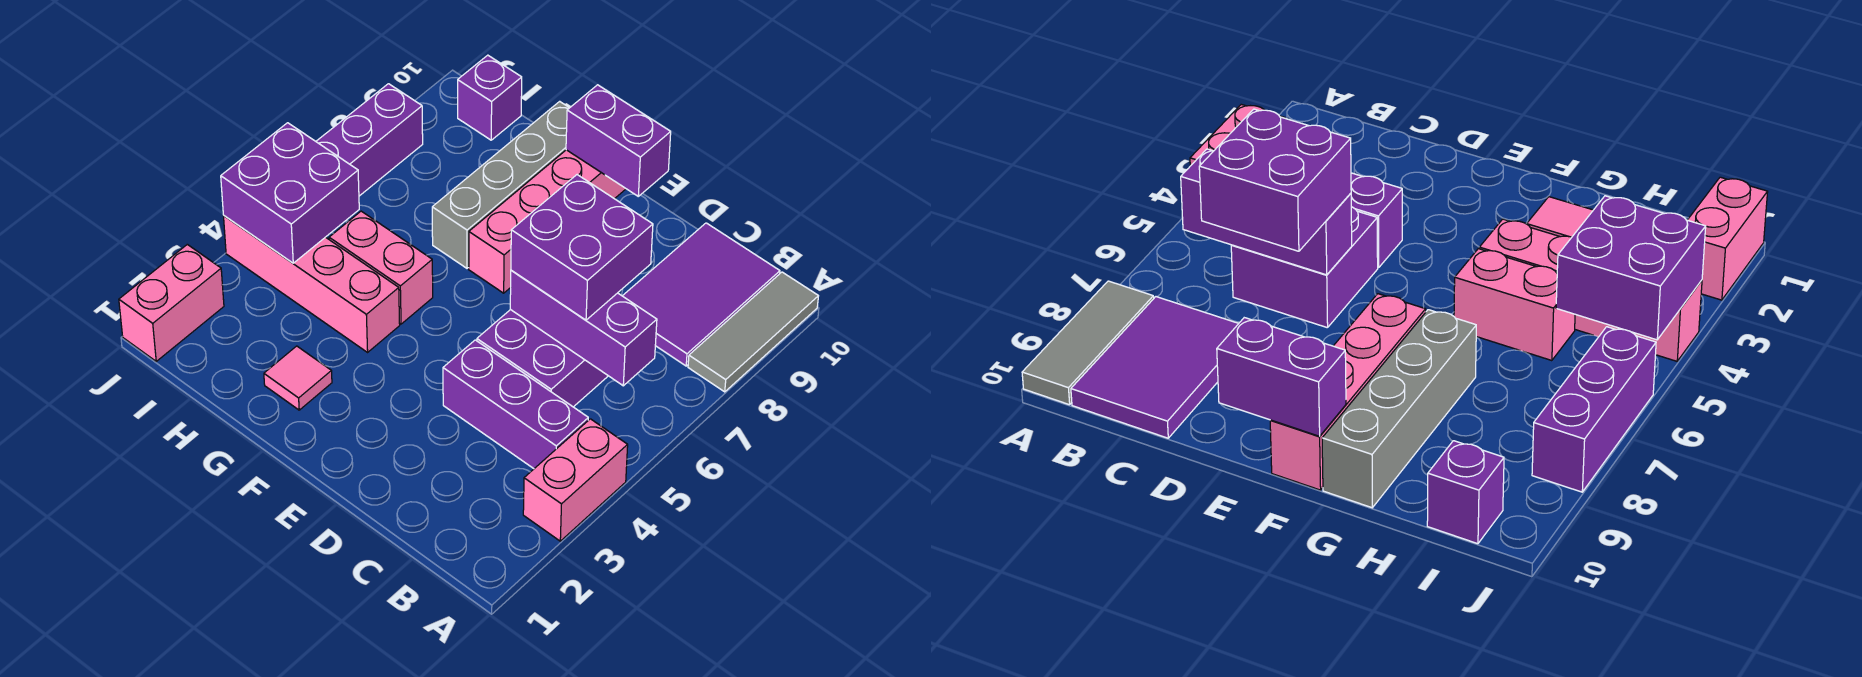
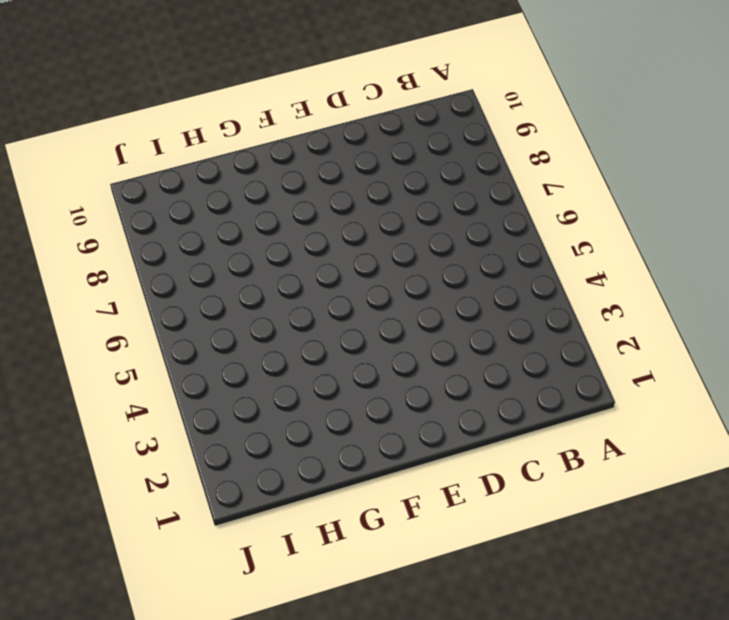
none -> pink brick A3:A4 level 1
none -> grey tile A8:A10 level 1
none -> purple brick B4:D4 level 1

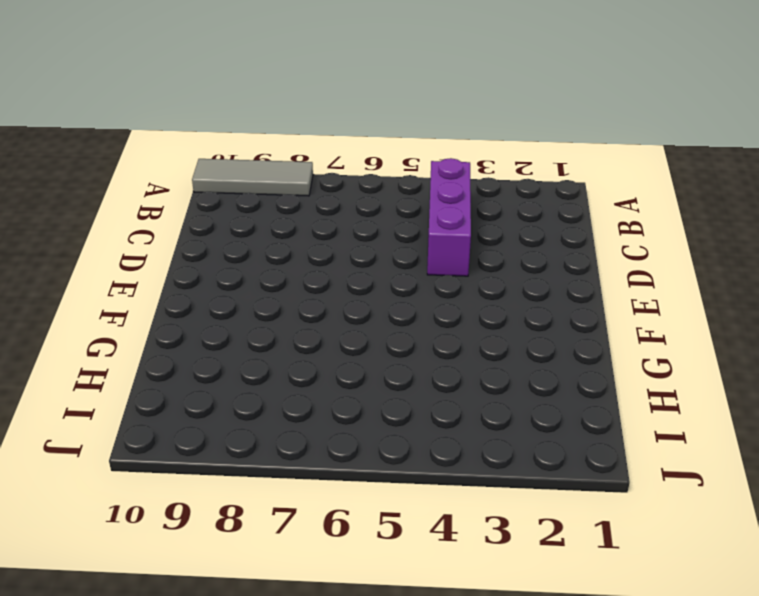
none -> pink brick A3:A4 level 1
none -> purple tile B8:C10 level 1
none -> purple brick C5:D6 level 1

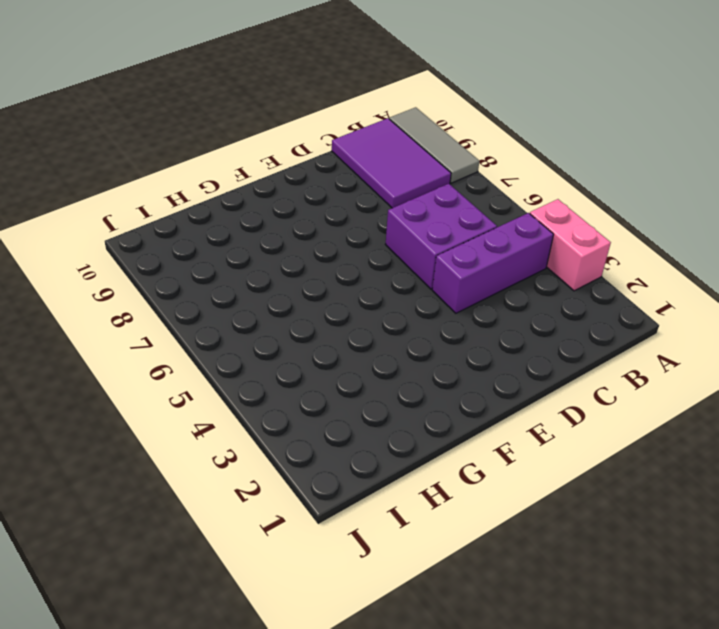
none -> pink brick F7:F10 level 1
none -> pink tile G2 level 1
none -> pink brick G4:J4 level 1

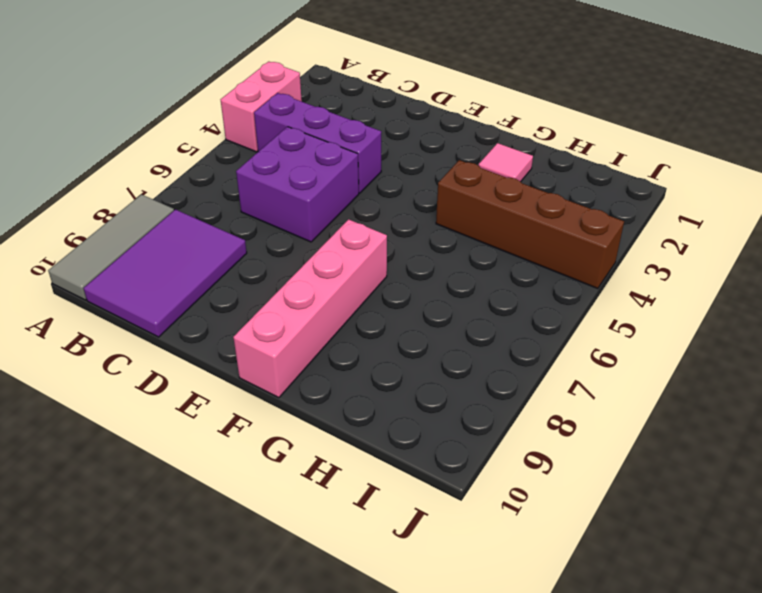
brown brick G4:J4 level 1 -> pink brick G4:J4 level 1
none -> pink brick G5:H5 level 1
none -> grey brick G7:G10 level 1
none -> purple brick I10 level 1

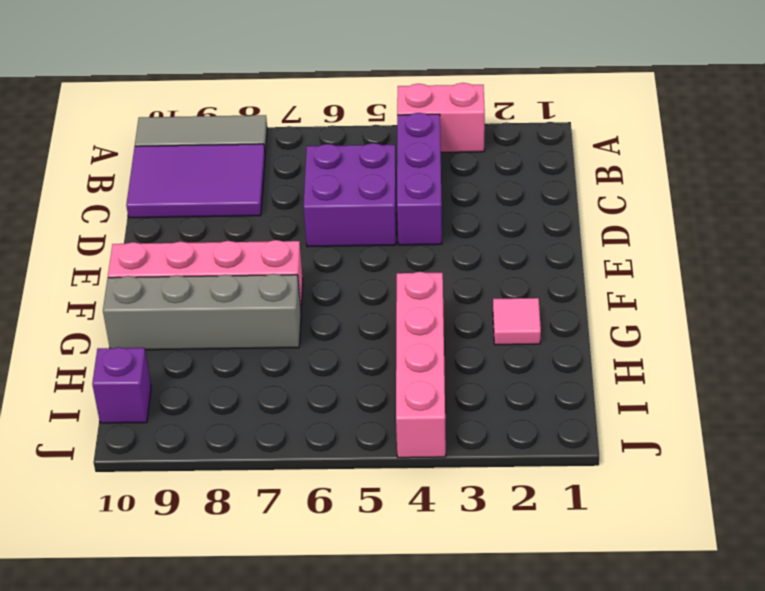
none -> pink brick G5:H5 level 1
none -> pink brick J1:J2 level 1
none -> purple brick J6:J8 level 1

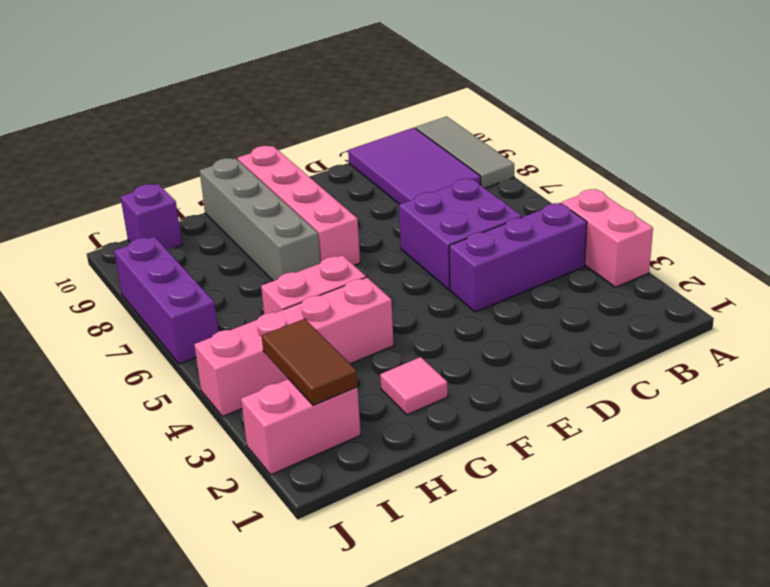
pink brick I2:J2 level 1 -> pink brick J1:J2 level 1
brown tile I2:I3 level 2 -> none
none -> purple brick B6:D6 level 2
none -> purple brick E10:F10 level 2
none -> purple brick I4:J5 level 2

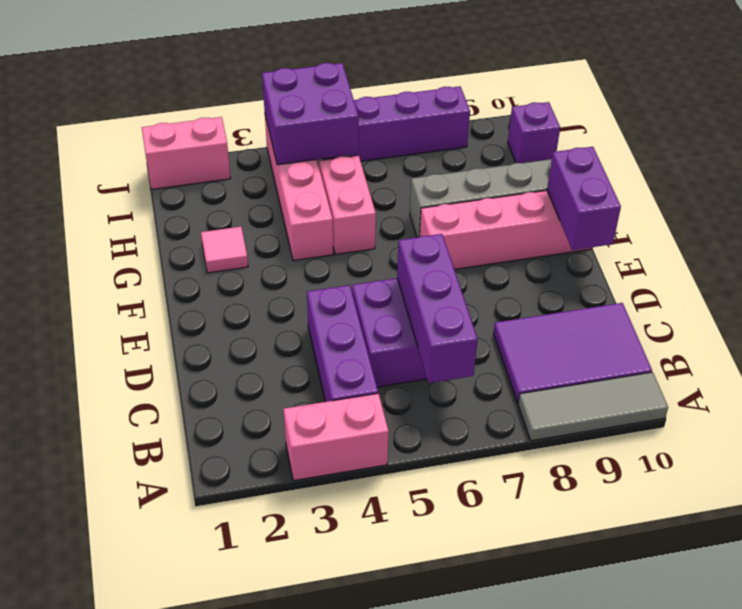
none -> purple brick C6:D7 level 3

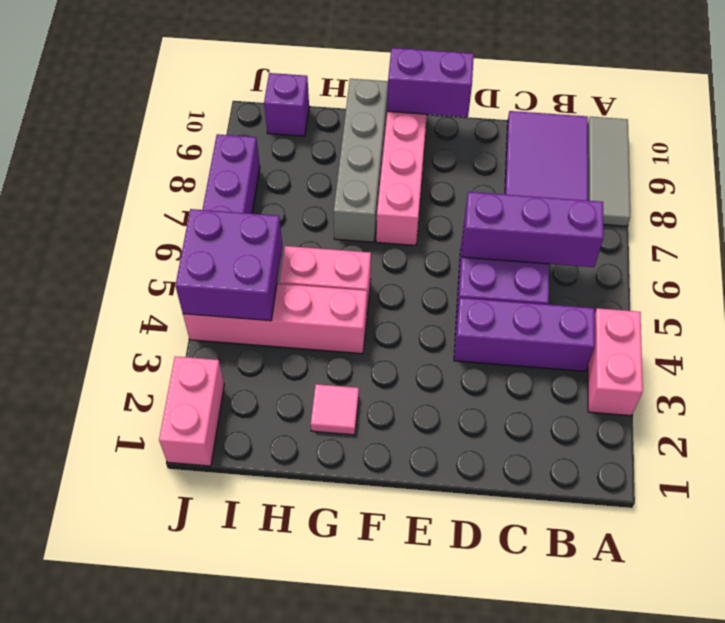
none -> purple brick C6:D7 level 3

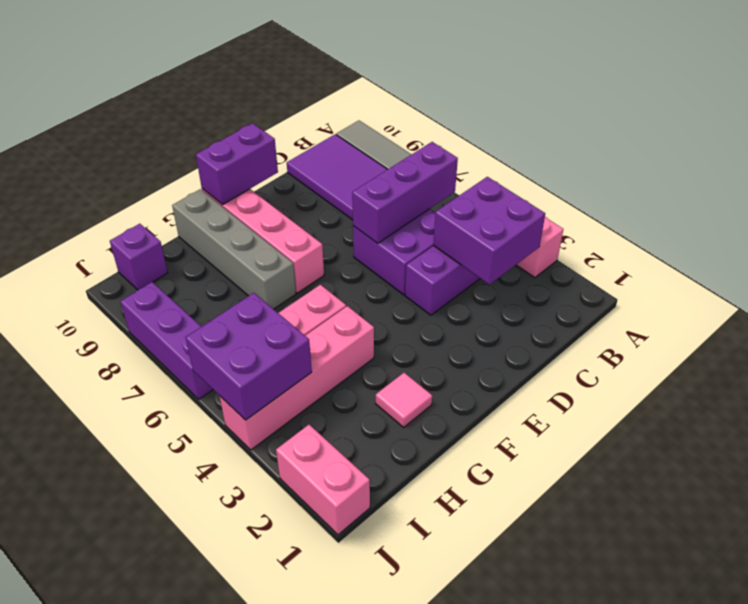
purple brick B3:C4 level 2 -> purple brick C6:D7 level 3

